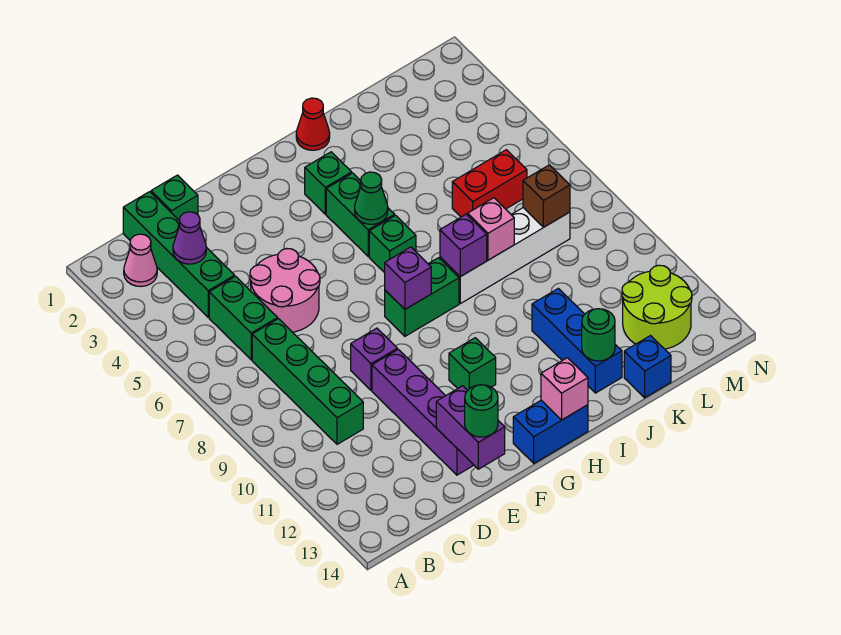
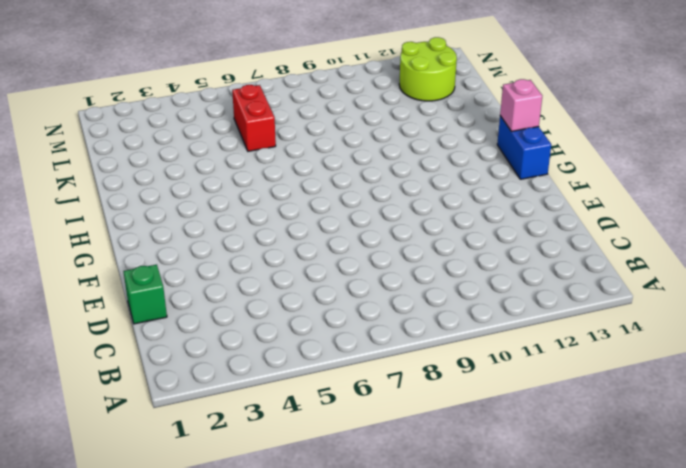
none -> pink cone B2 level 1
none -> green brick C1:C4 level 1
none -> green brick C5:C6 level 1
none -> green brick C7:C10 level 1

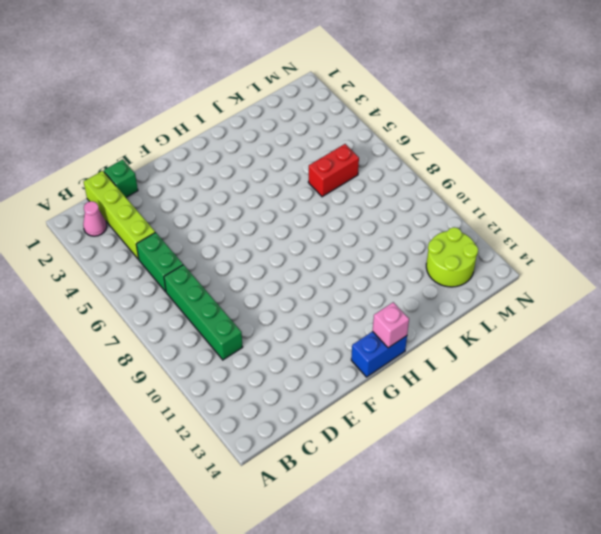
lime brick C1:C4 level 1 -> green brick C1:C4 level 1
none -> pink round brick D5:E6 level 1
none -> purple brick E9 level 1
none -> purple brick E10:E13 level 1
none -> green brick G8:H8 level 1

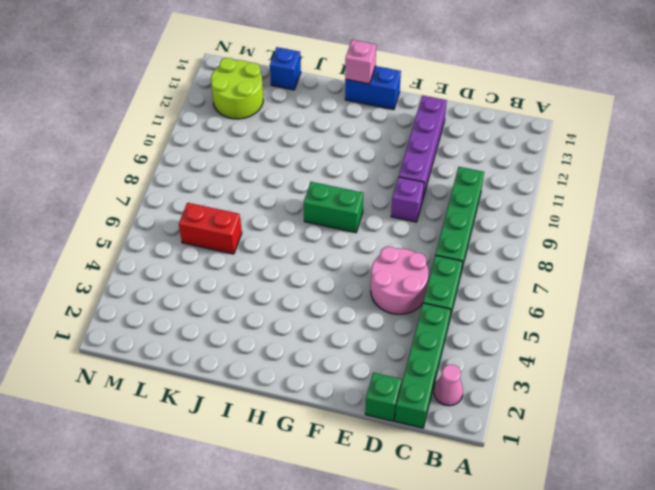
none -> green brick G11 level 1
none -> green brick H3 level 1
none -> green brick H4:H5 level 1
none -> green brick H6 level 1

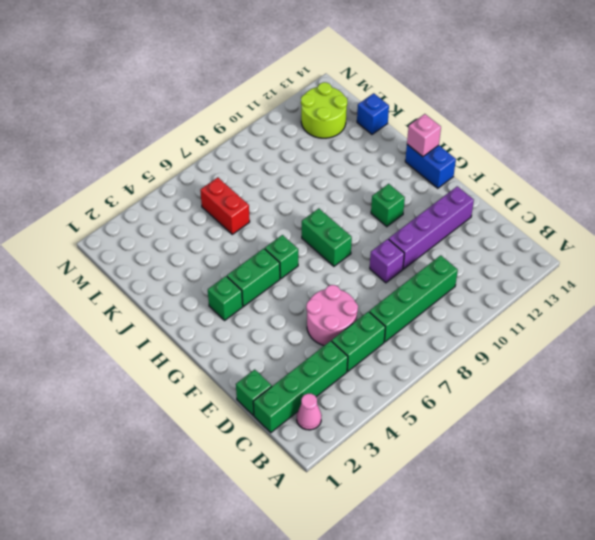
none -> red cone I1 level 1
none -> white brick I8:L8 level 1
none -> blue brick J11:J13 level 1
none -> purple cone C3 level 2

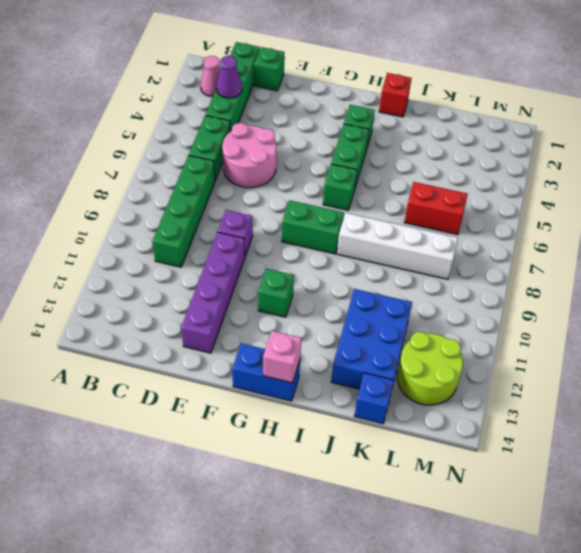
red brick I1 level 1 -> red cone I1 level 1
blue brick J11:K13 level 1 -> blue brick J11:J13 level 1
none -> purple brick E13:E14 level 2
none -> purple brick G8 level 2
none -> green cone H5 level 2
none -> purple brick I8 level 2

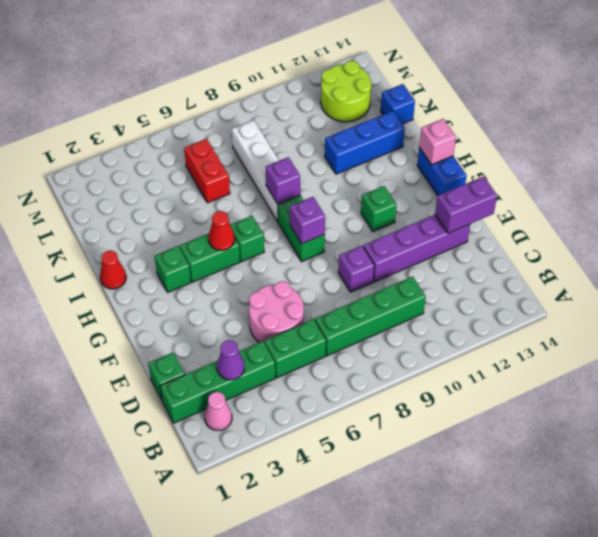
red cone H5 level 2 -> green cone H5 level 2
none -> pink brick J8 level 2
none -> green round brick J13 level 2
none -> brown brick L8 level 2
none -> green round brick E14 level 3

